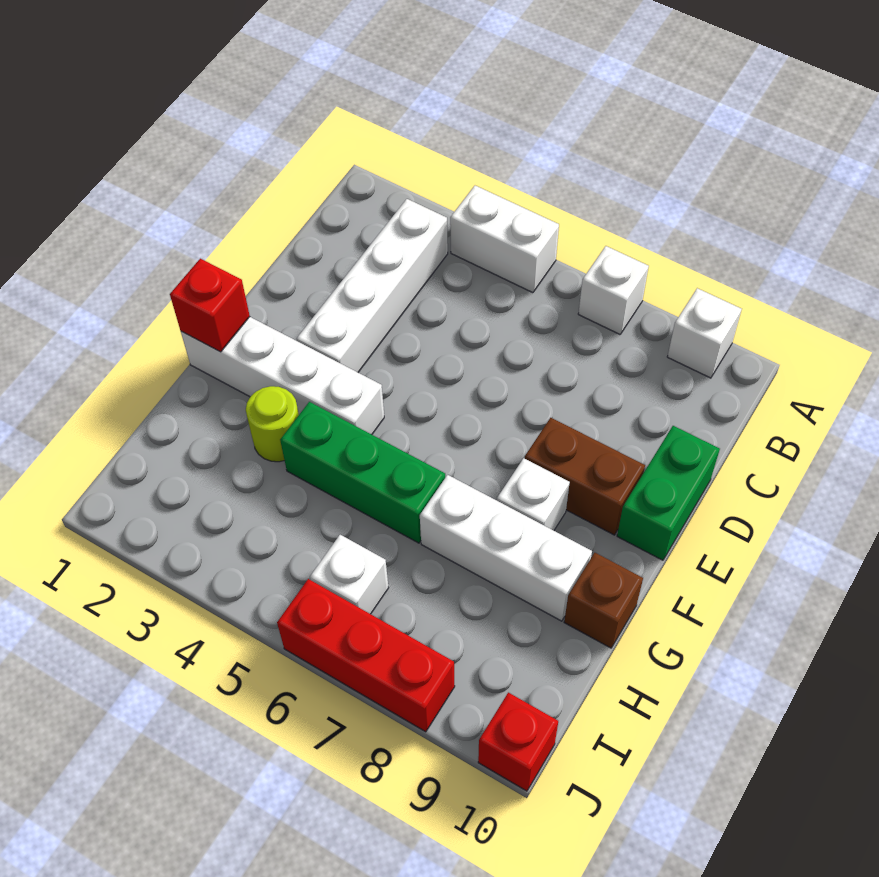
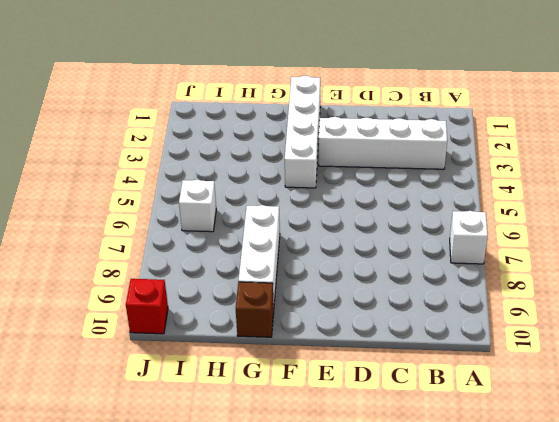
none -> white brick A4:A5 level 1
none -> white brick A9 level 1
none -> green brick D10:E10 level 1

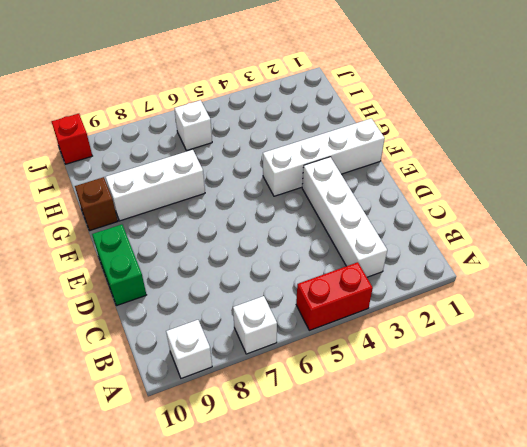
red brick A4:A5 level 1 -> white brick A4:A5 level 1
none -> brown brick E8:E9 level 1
none -> white brick F8 level 1
none -> lime round brick G3 level 1

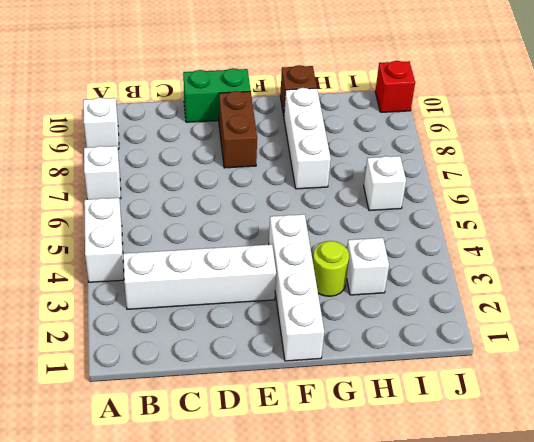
white brick H3 level 1 -> white brick F8 level 1
none -> green brick G4:G6 level 1
none -> red brick J6:J8 level 1
none -> red brick F1 level 2

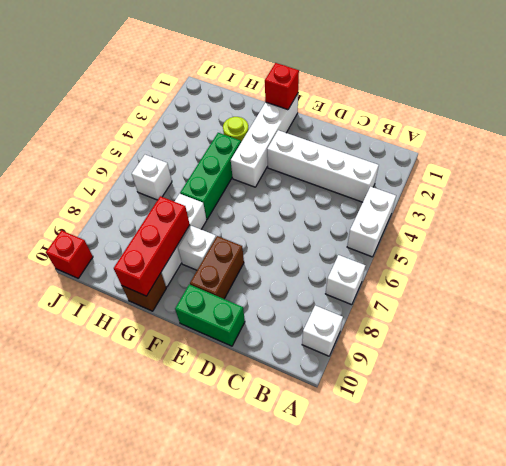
red brick G8:G10 level 2 -> red brick J6:J8 level 1

